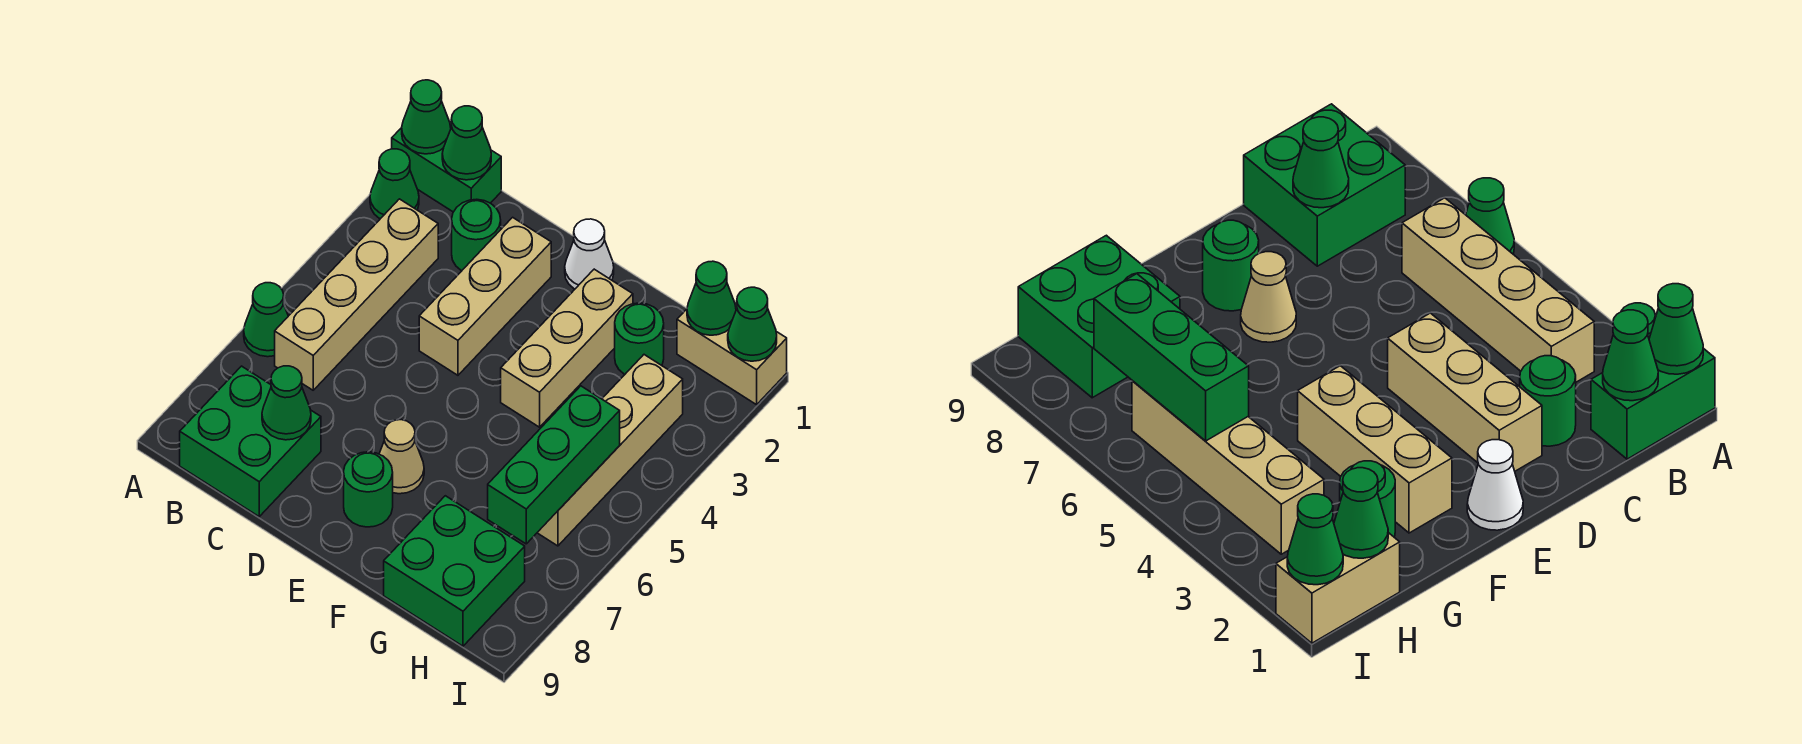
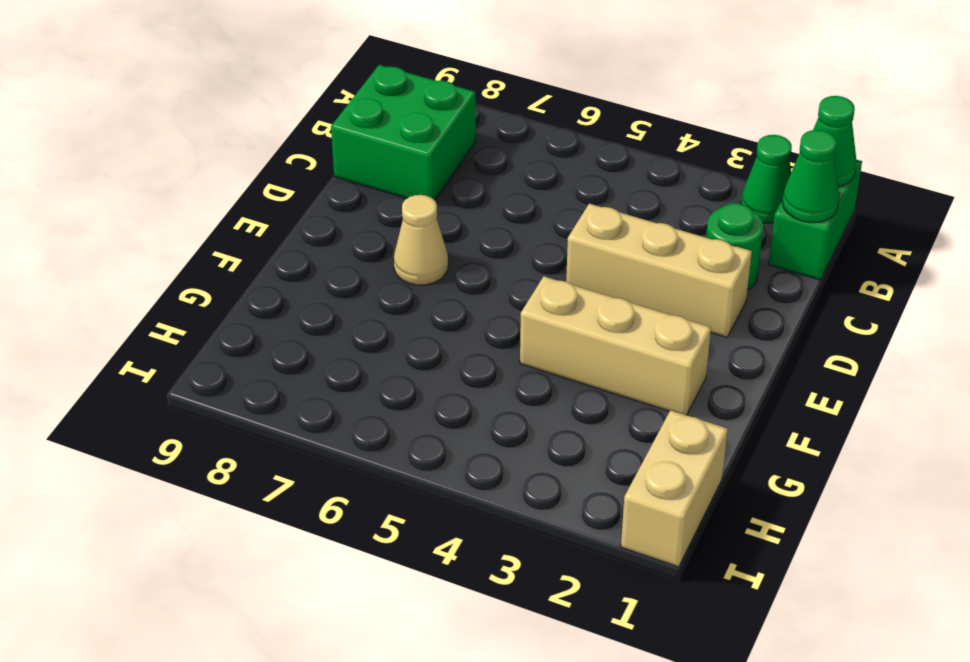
none -> green cone A6 level 1
none -> tan brick B3:B6 level 1
none -> white cone E1 level 1

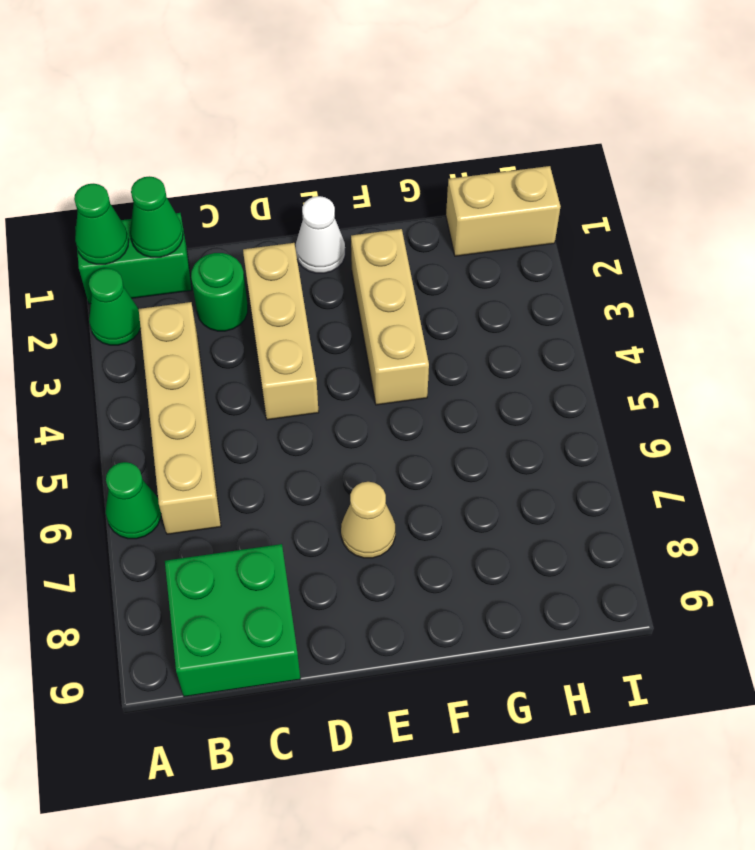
none -> green round brick E8 level 1
none -> green round brick G2 level 1
none -> green brick G8:H9 level 1

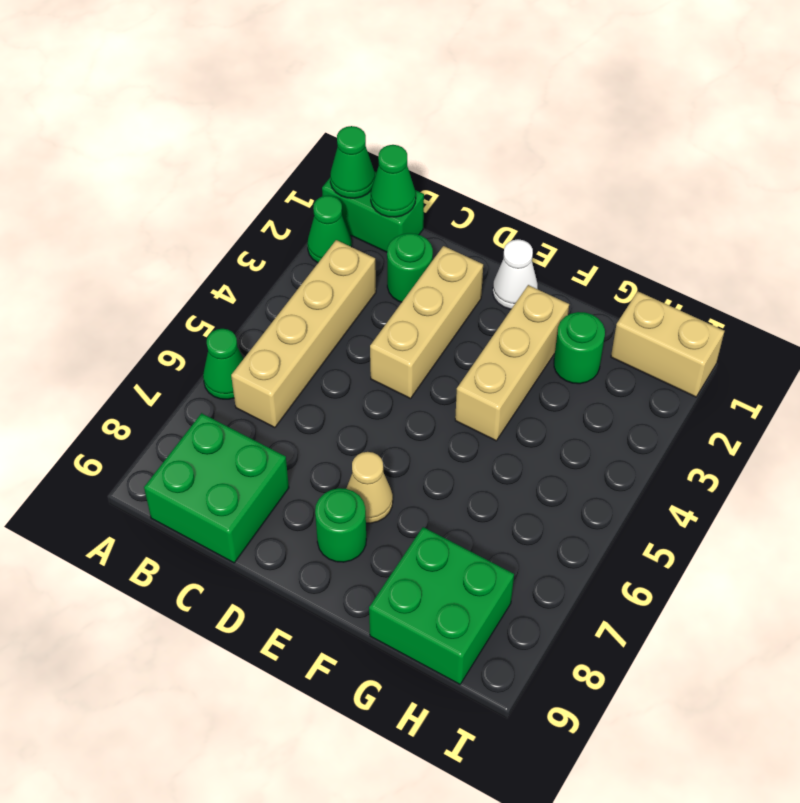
none -> tan brick H3:H6 level 1
none -> green cone C8 level 2
none -> green cone H1 level 2

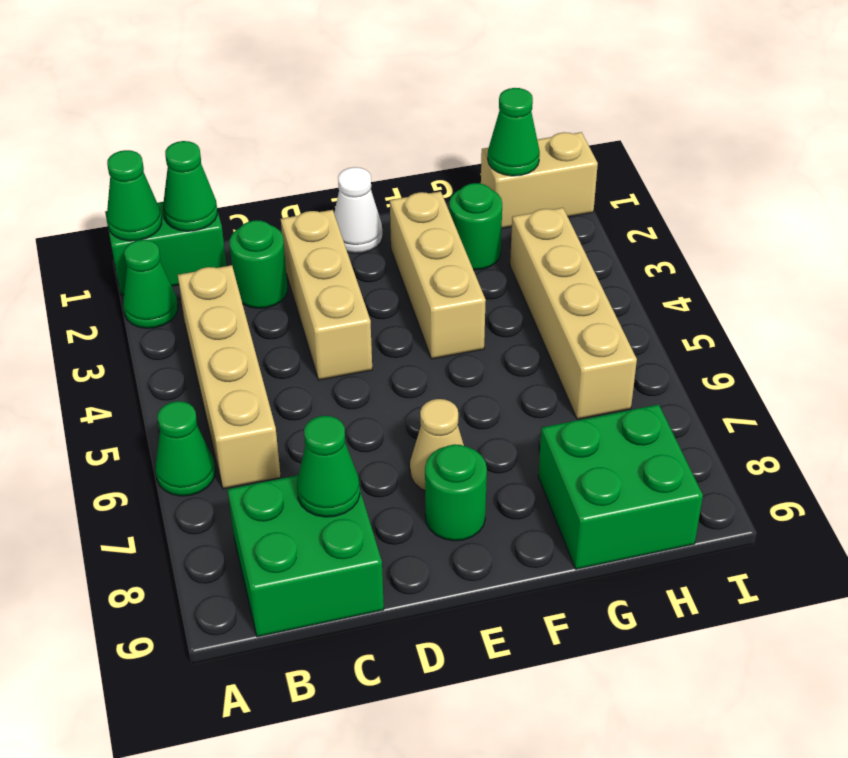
none -> green brick H5:H7 level 2
none -> green cone I1 level 2

